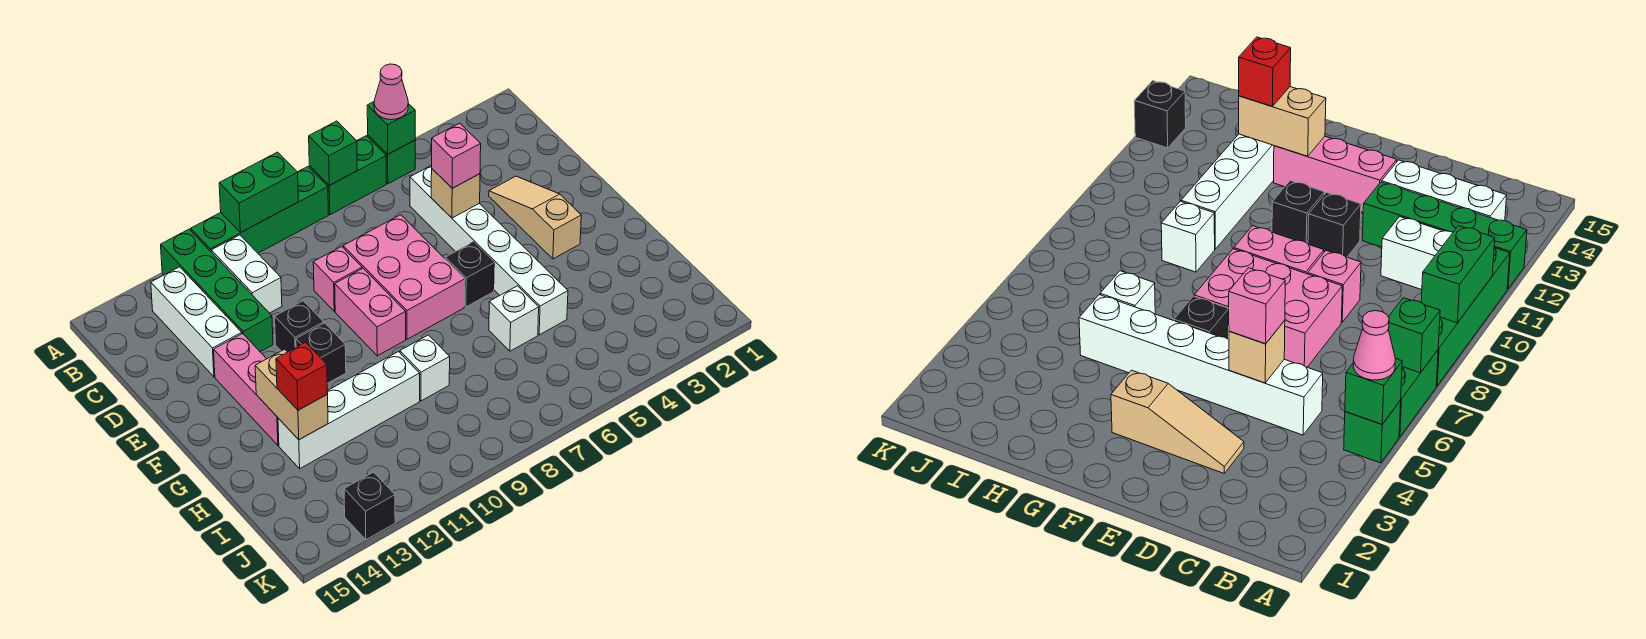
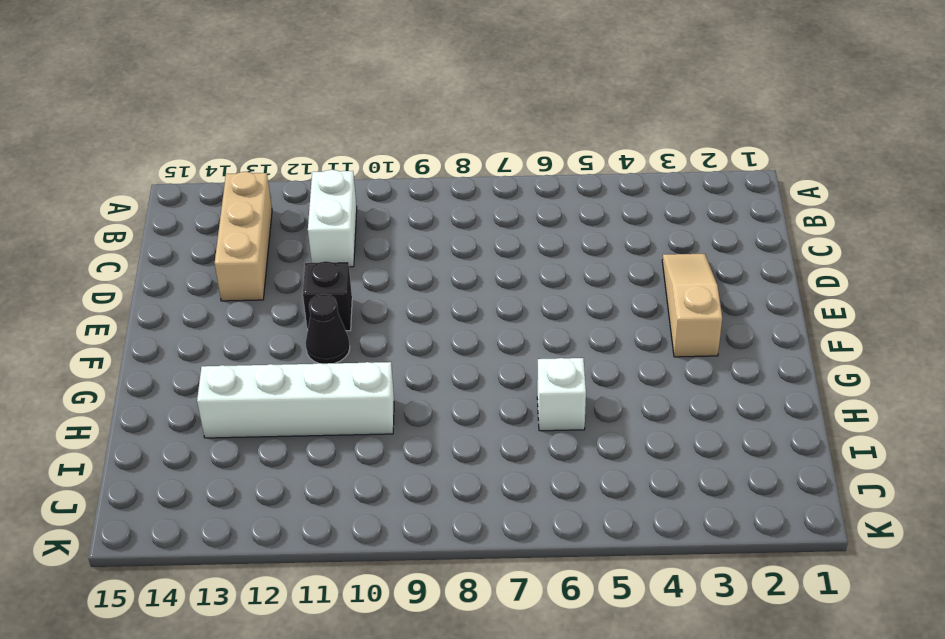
tan brick B13:D13 level 1 -> white brick B13:D13 level 1
black cone F11 level 1 -> black brick F11 level 1
none -> green brick A5 level 1
none -> green brick A6:A7 level 1
none -> green brick A8:A11 level 1

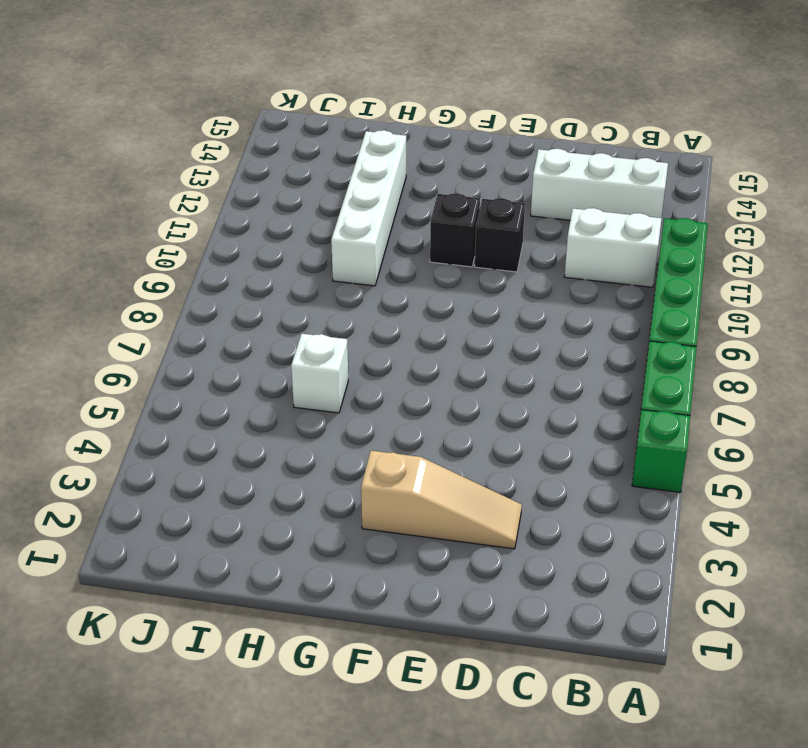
none -> green brick A12:D12 level 1
none -> white brick C5:H5 level 1
none -> pink brick D7:F8 level 1

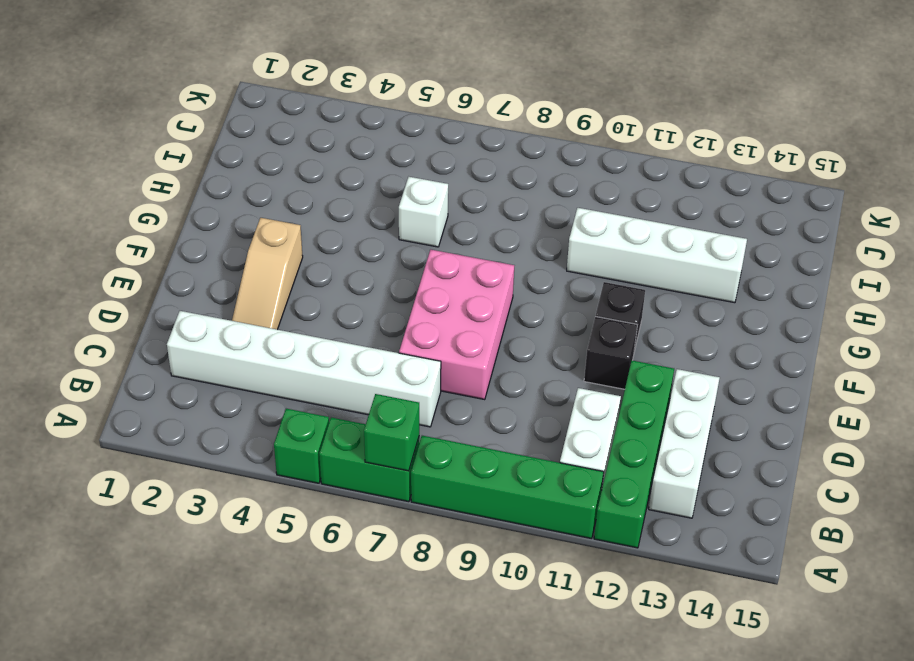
white brick C2:C7 level 1 -> white brick C5:H5 level 1
none -> pink brick D9 level 1
none -> pink brick E9:F9 level 1
none -> pink brick E13:G13 level 1

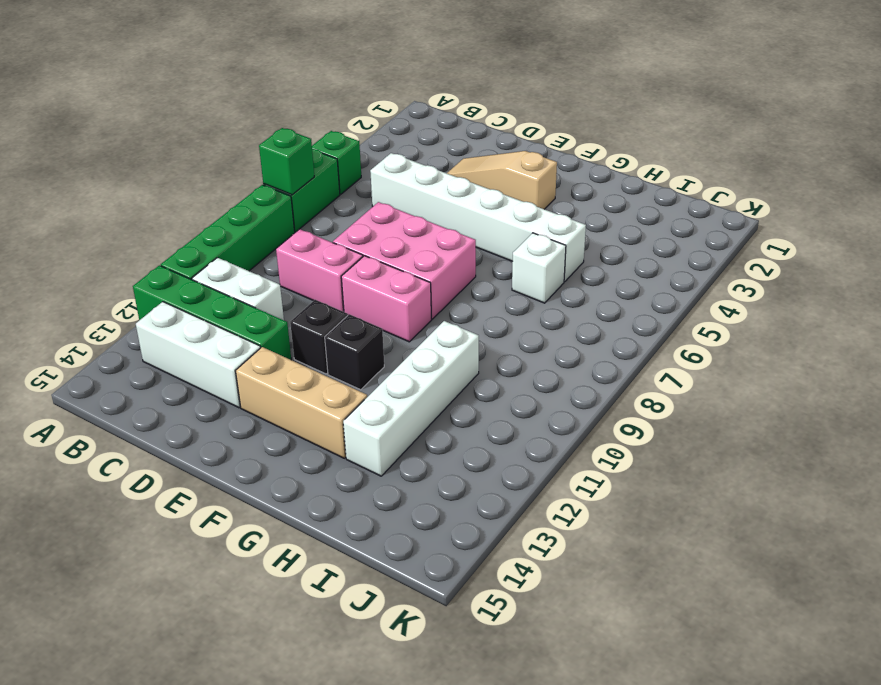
pink brick C9:D9 level 1 -> pink brick D9 level 1
tan brick E13:G13 level 1 -> pink brick E13:G13 level 1
none -> black brick F6 level 1
none -> white brick H9 level 1
none -> black brick K13 level 1

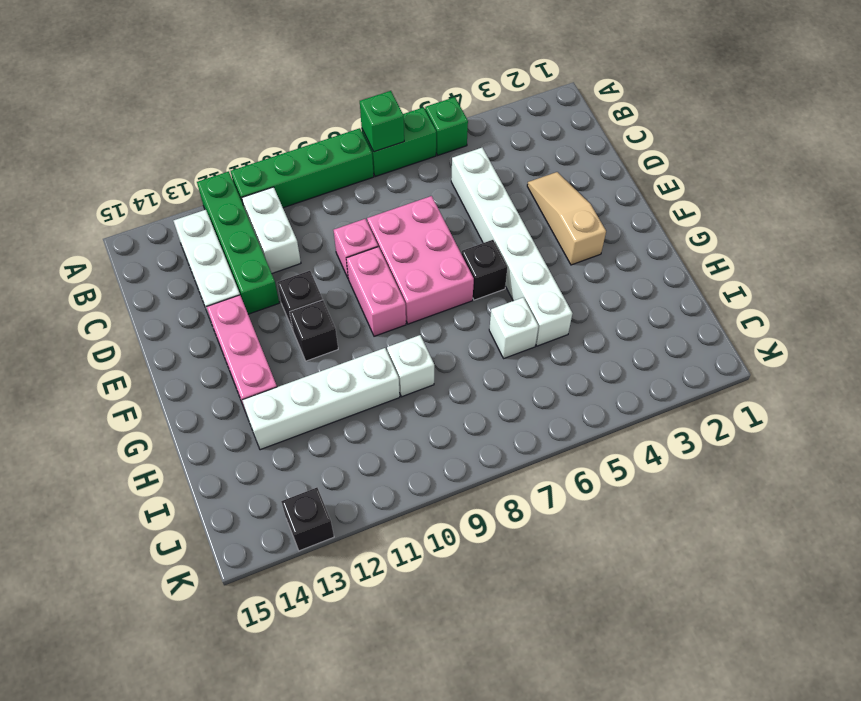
none -> green brick A5 level 2
none -> green brick A9:A10 level 2
none -> tan brick D5 level 2

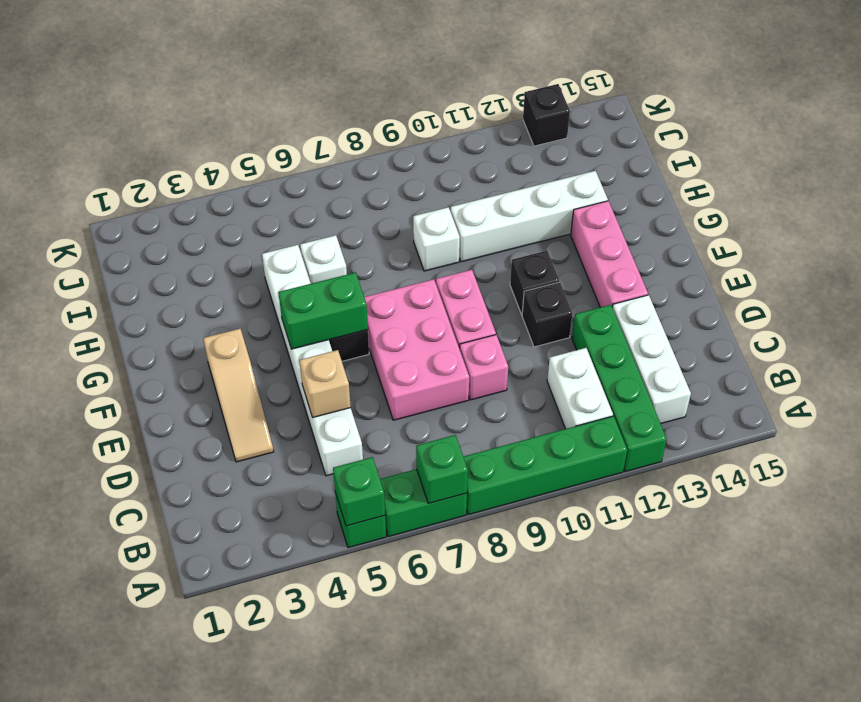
green brick F5:F6 level 2 -> green brick A9:A10 level 2
none -> tan brick G13:H13 level 2
none -> pink cone A5 level 3
none -> pink brick D5 level 3

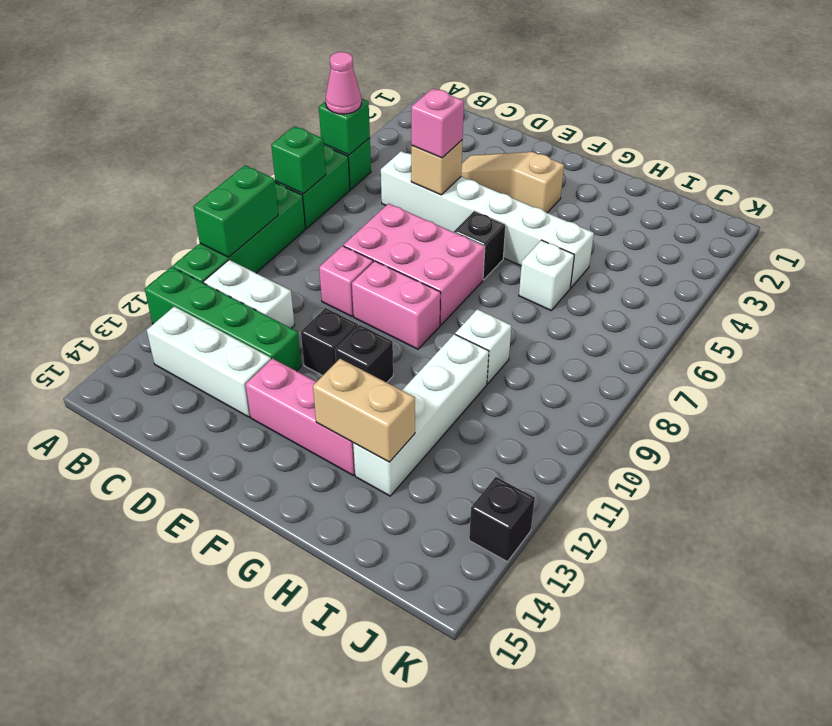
none -> red brick H13 level 3

